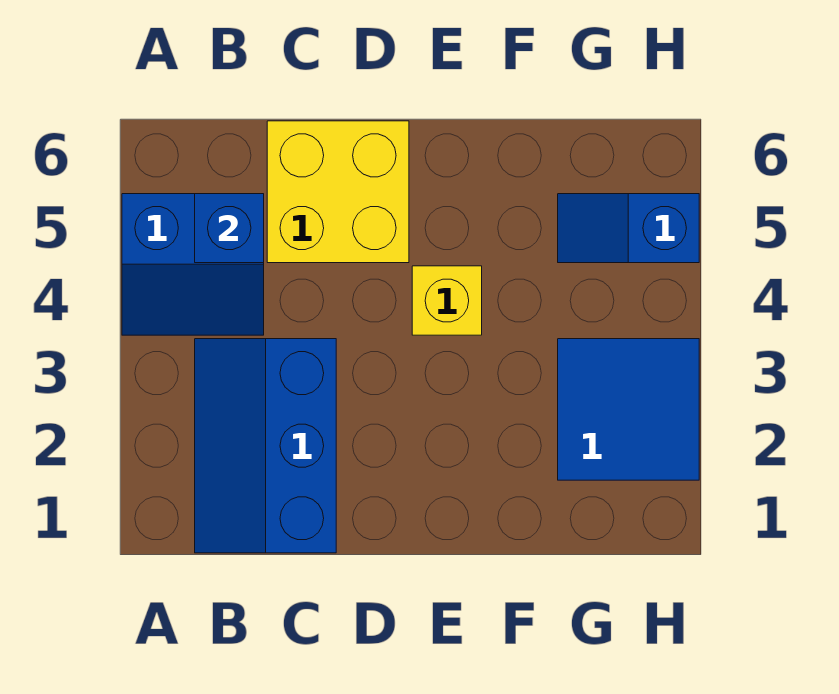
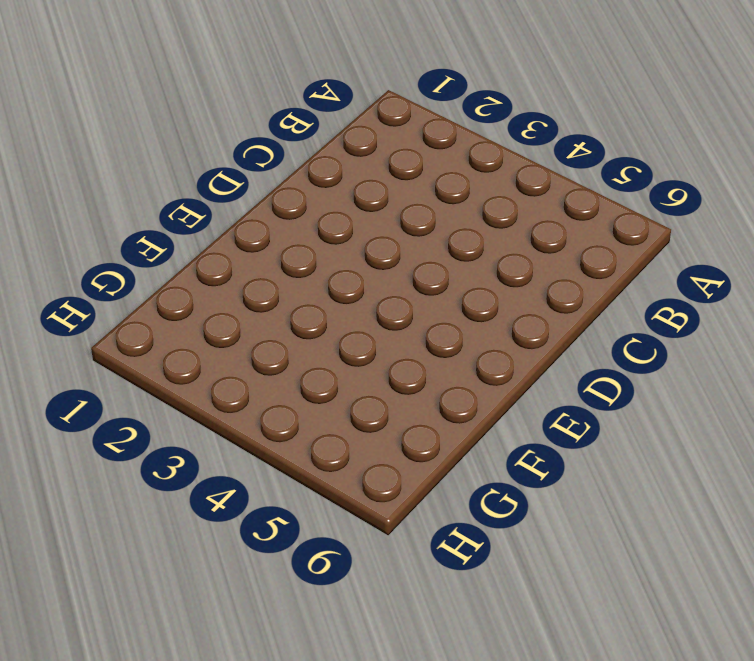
none -> blue slope A4:B5 level 1 top 5
none -> blue slope B1:C3 level 1 top C

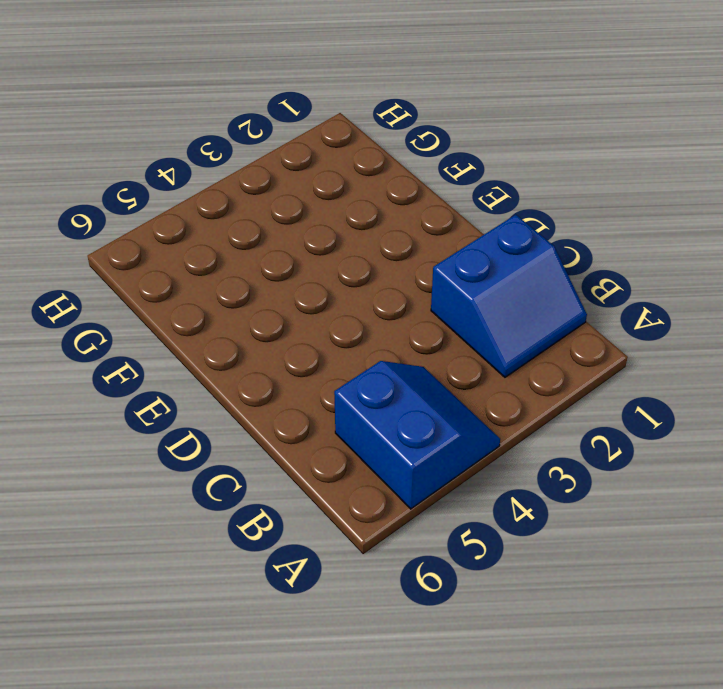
blue slope B1:C2 level 1 top C -> blue slope B1:C3 level 1 top C
none -> yellow brick C5:D6 level 1
none -> yellow brick E4 level 1

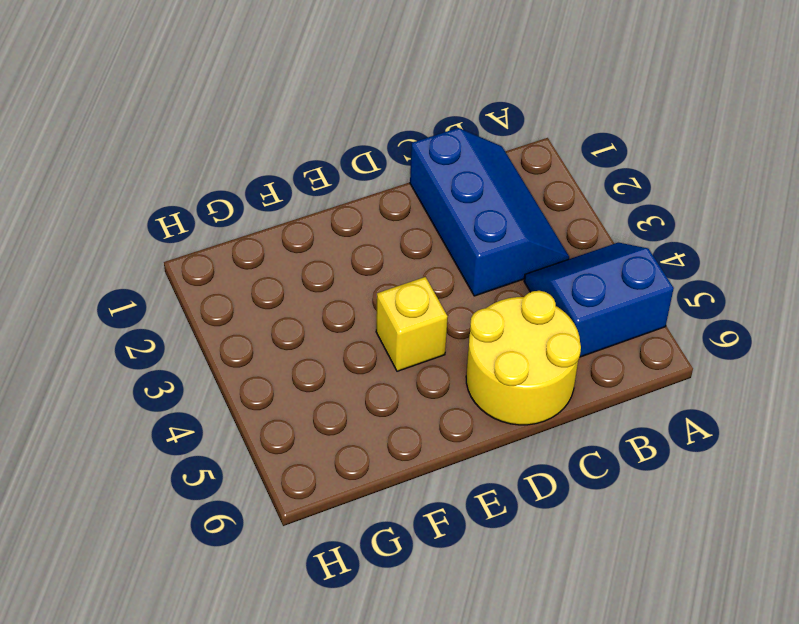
yellow round brick C5:D6 level 1 -> yellow brick C5:D6 level 1
none -> blue tile G2:H3 level 1
none -> blue slope G5:H5 level 1 top H

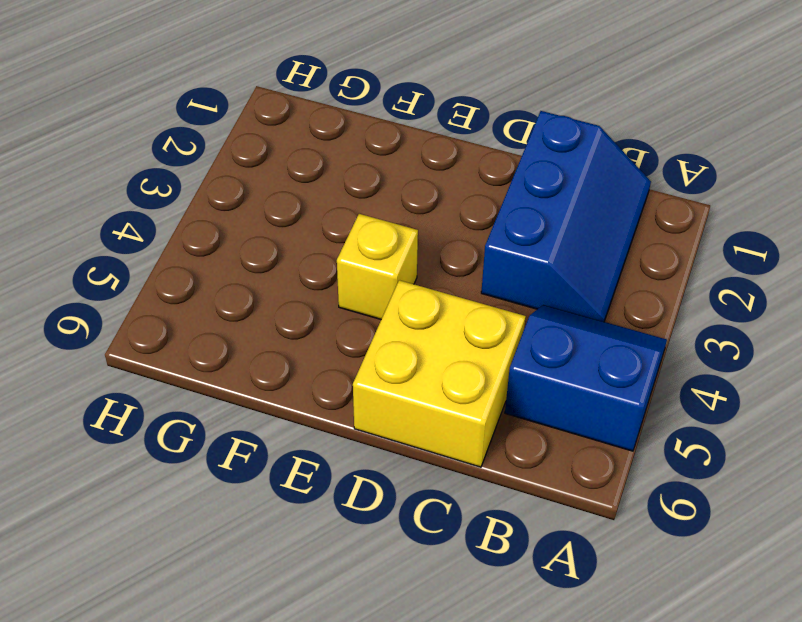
none -> blue tile G2:H3 level 1
none -> blue slope G5:H5 level 1 top H

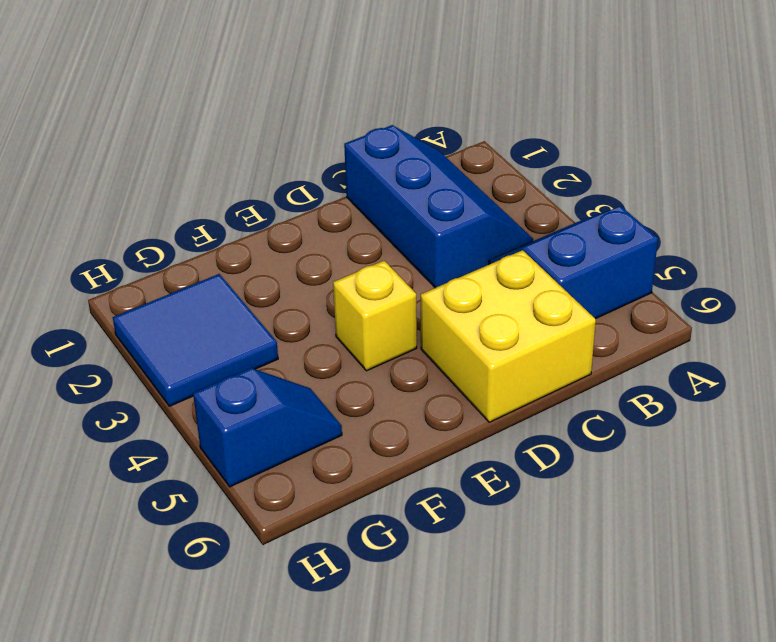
none -> blue brick B5 level 2

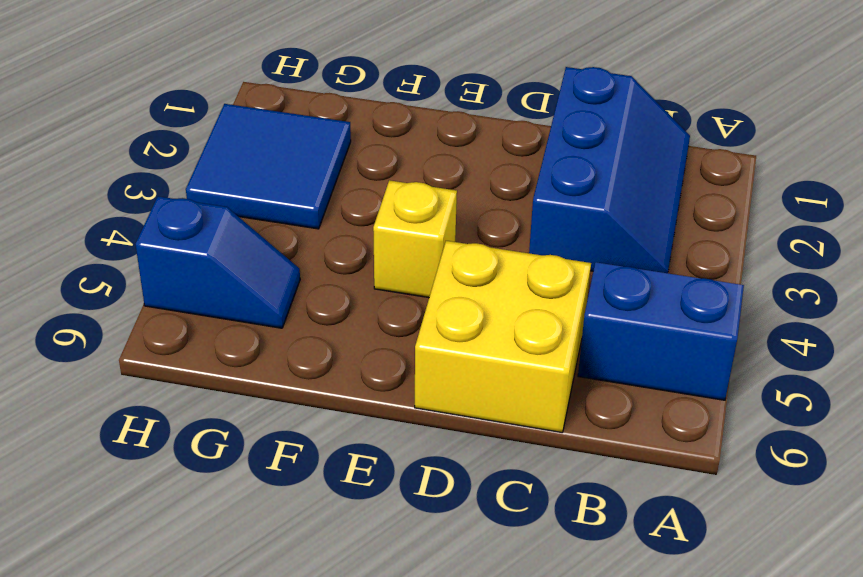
none -> blue brick B5 level 2

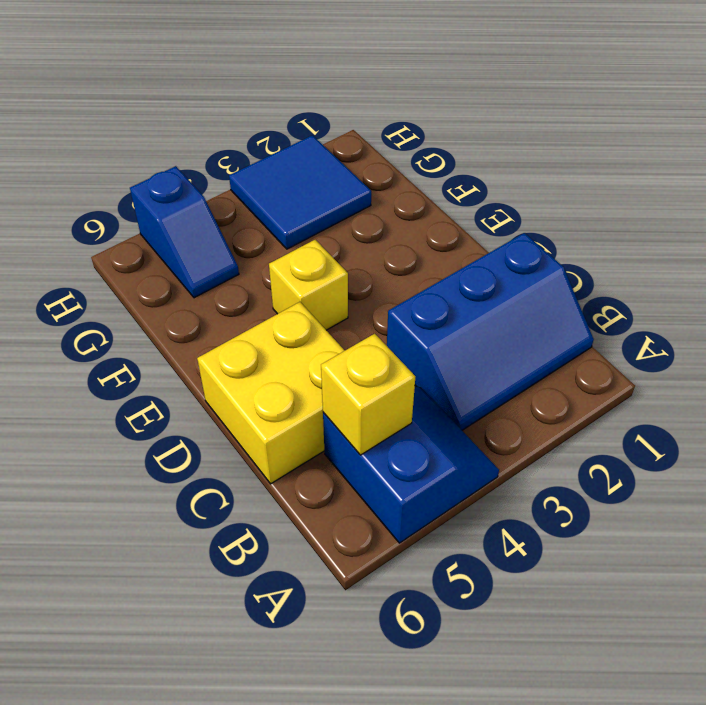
yellow brick B5 level 2 -> blue brick B5 level 2

